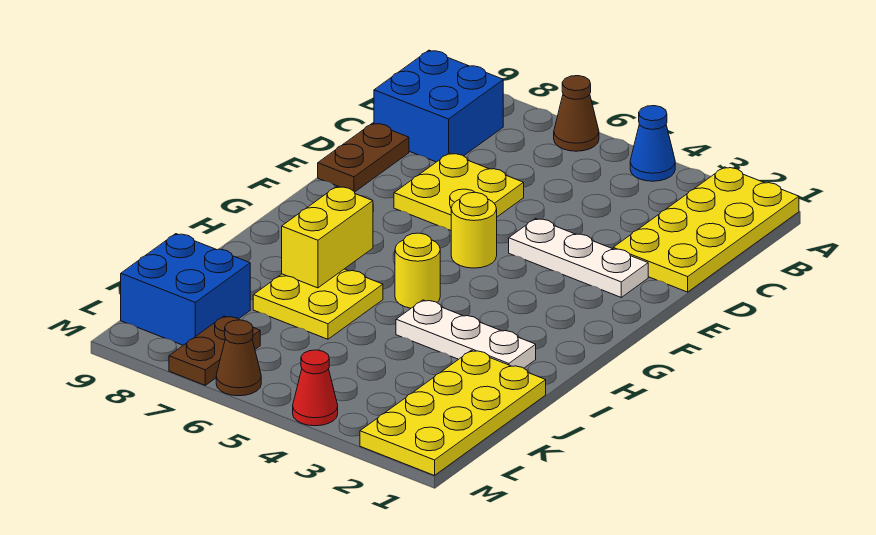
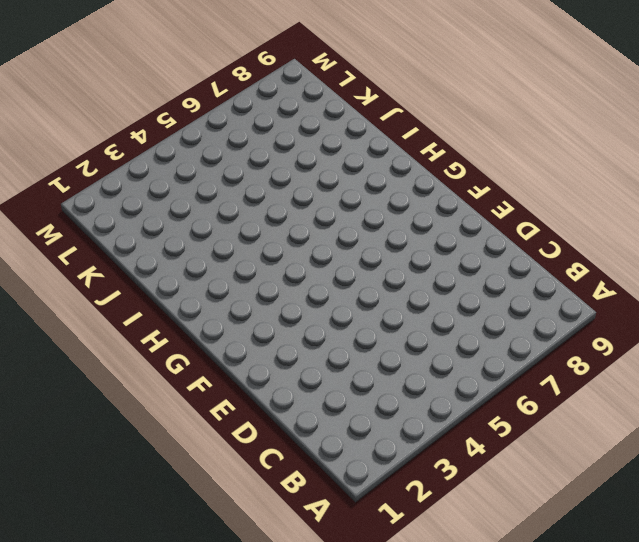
none -> yellow plate A1:D2 level 1
none -> blue cone A4 level 1
none -> brown cone A6 level 1

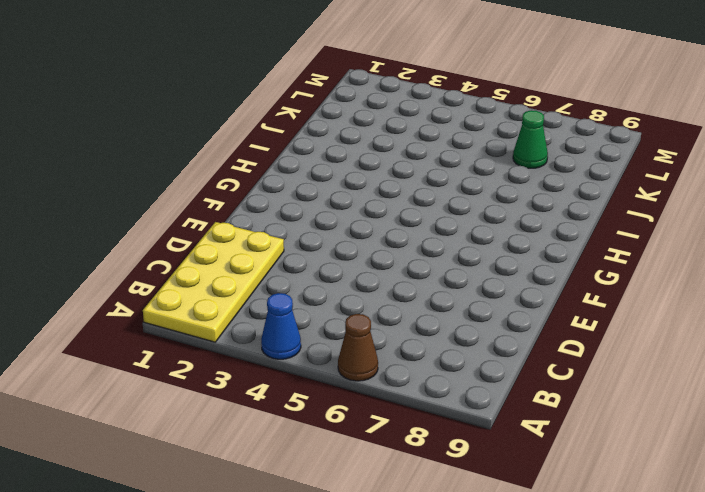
green cone K7 level 1 -> none
none -> blue brick B8:C9 level 1
none -> yellow plate D6:E7 level 1
none -> brown plate D9:E9 level 1

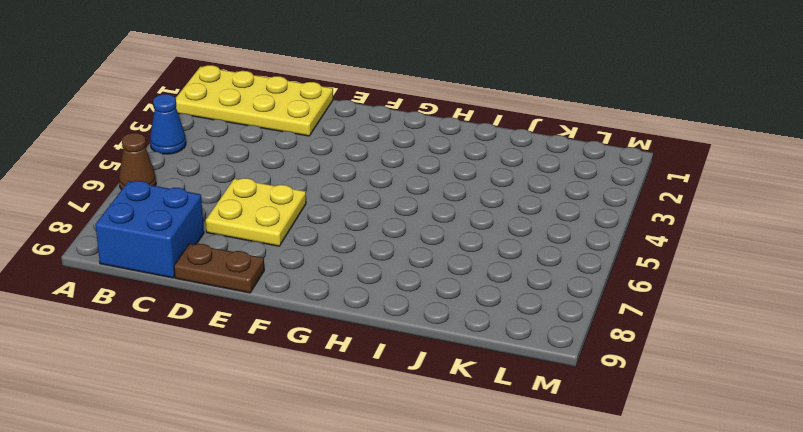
none -> white plate E2:E4 level 1
none -> yellow round brick F5 level 1
none -> yellow round brick H5 level 1

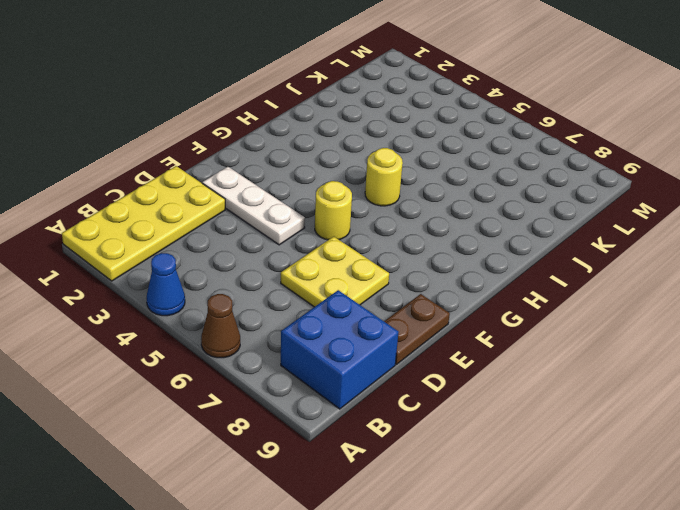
none -> white plate I2:I4 level 1
none -> yellow plate I6:J7 level 1
none -> yellow plate J1:M2 level 1

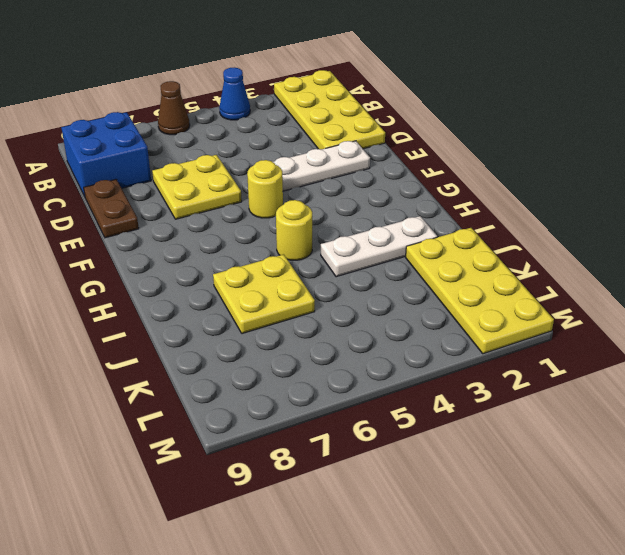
none -> blue brick K8:L9 level 1
none -> brown plate L7:M7 level 1
none -> red cone M4 level 1

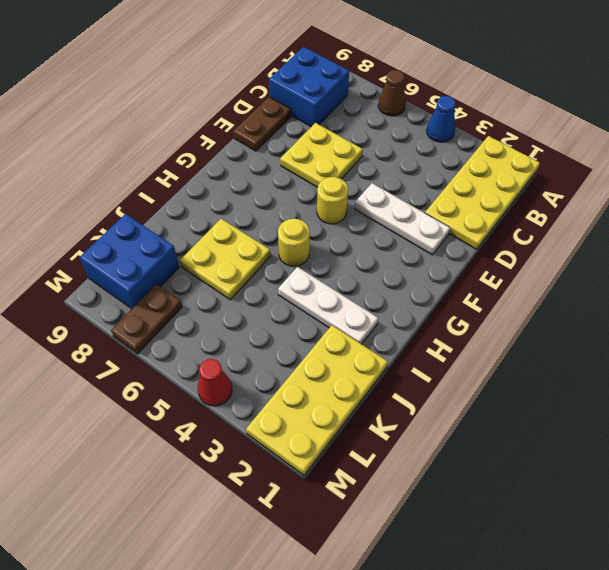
none -> brown cone M6 level 1
none -> yellow brick H7:I7 level 2

